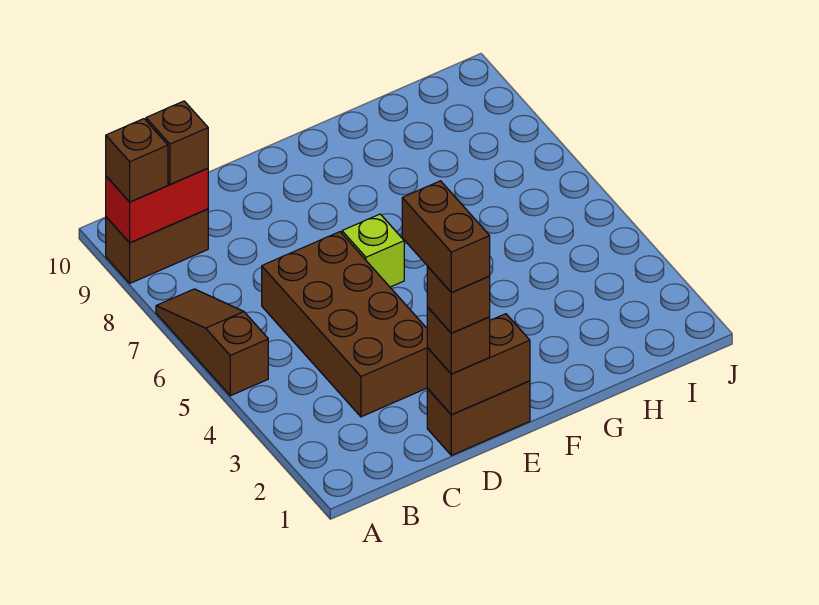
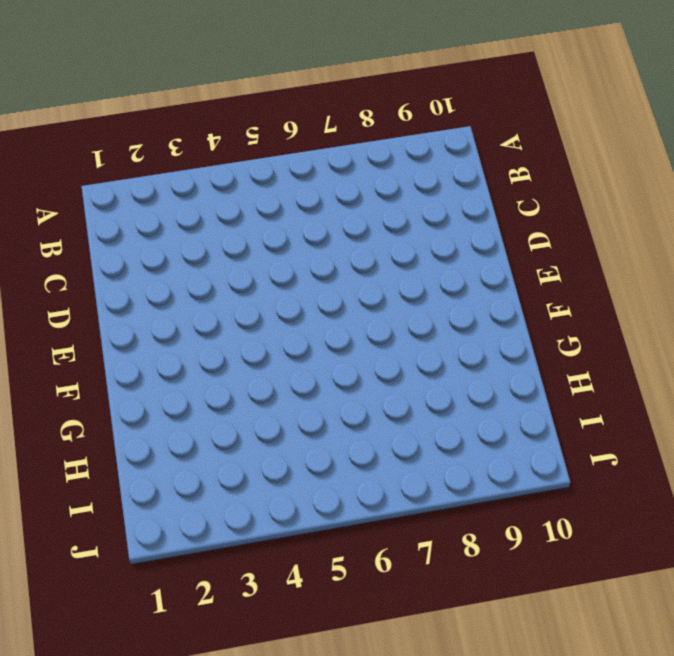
none -> brown slope A5:A7 level 1 top 5
none -> brown brick A9:B9 level 1
none -> brown brick C3:D6 level 1

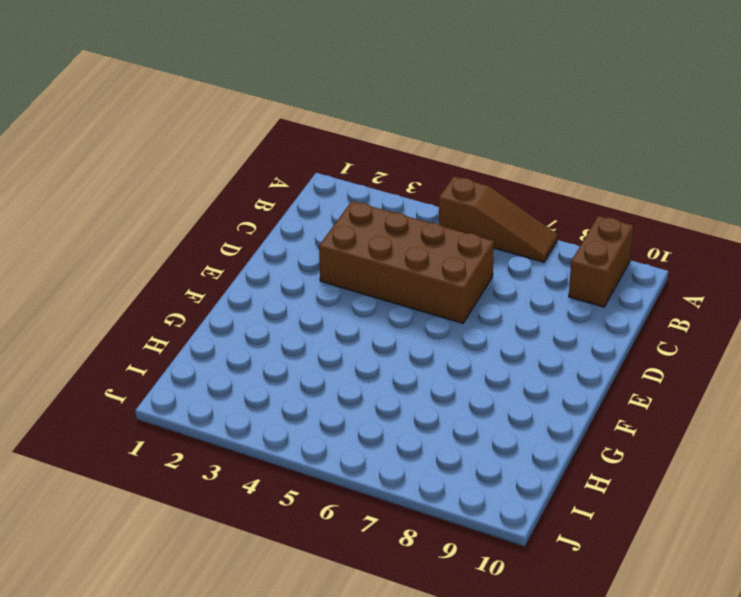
none -> brown brick D1:E1 level 1
none -> lime brick E6 level 1
none -> red brick A9:B9 level 2

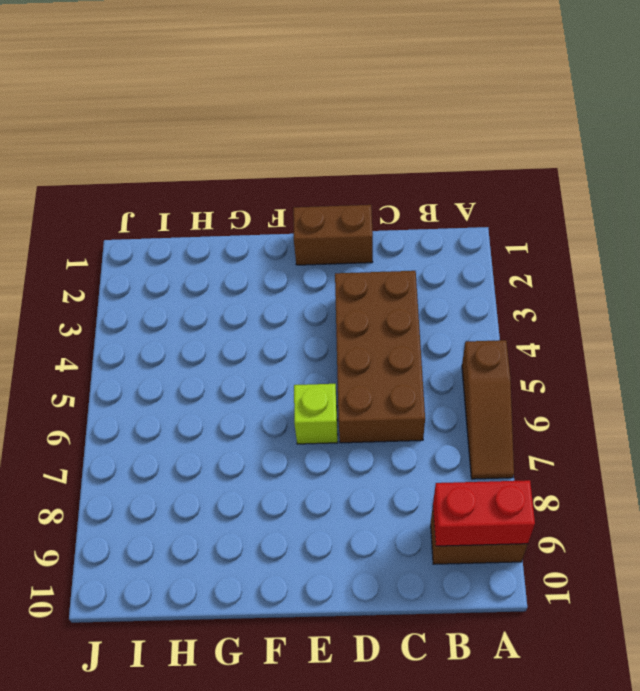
none -> brown brick D1:E1 level 2
none -> brown brick A9 level 3
none -> brown brick B9 level 3

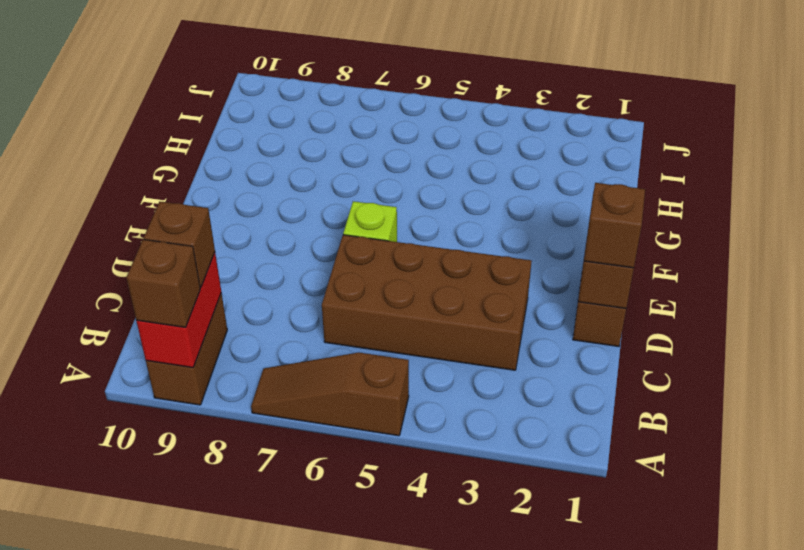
none -> brown brick D1 level 4
none -> brown brick D1:D2 level 5

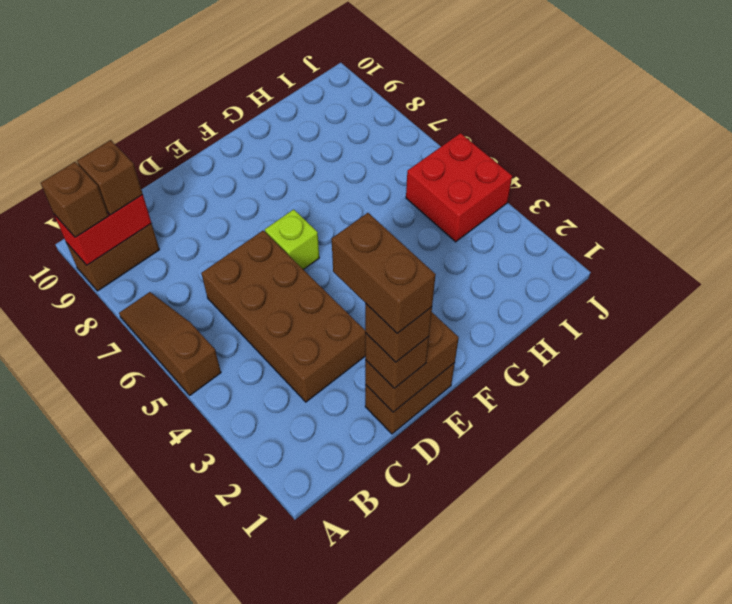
red brick I4:J5 level 1 -> none

